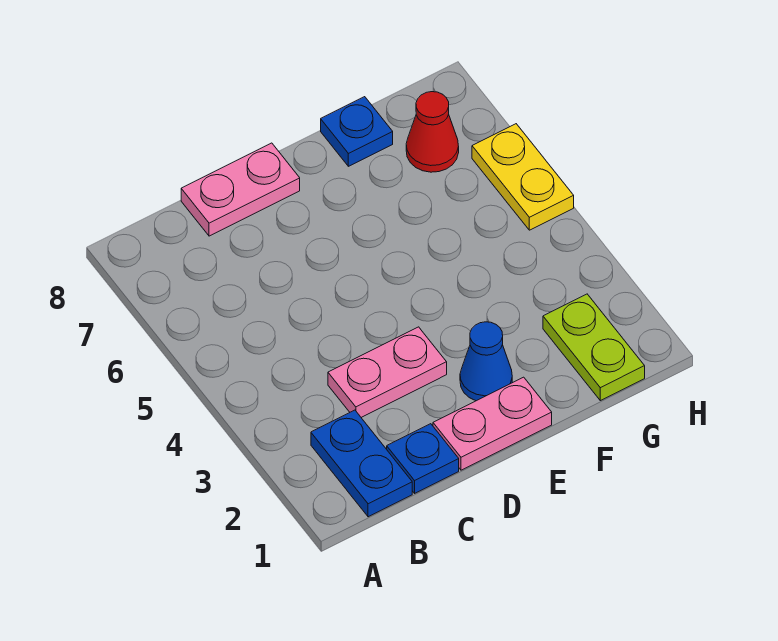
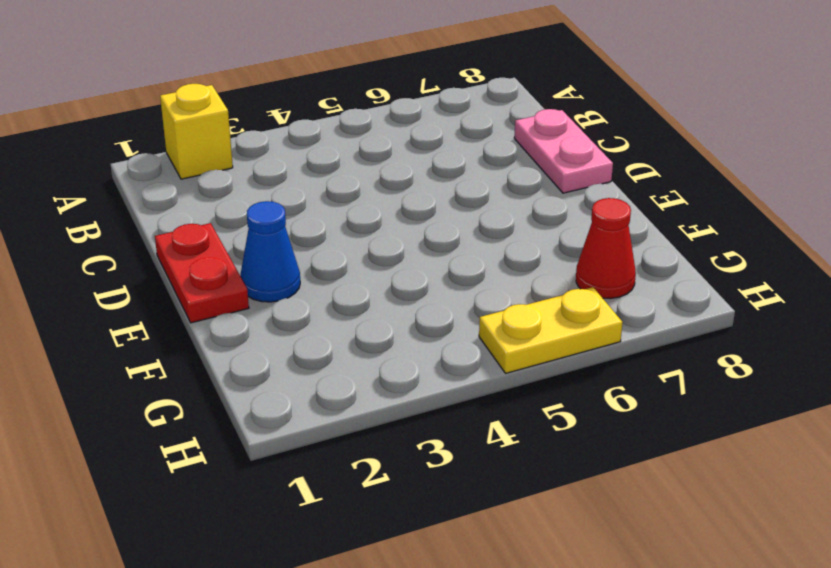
yellow brick A2 level 1 -> none
red plate D1:E1 level 1 -> pink plate D1:E1 level 1
none -> blue plate B1:B2 level 1
none -> blue plate C1 level 1

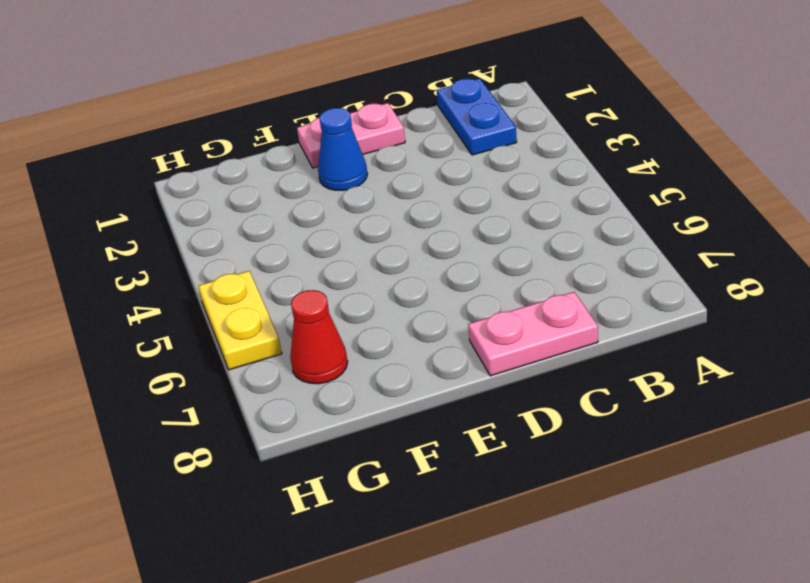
none -> blue plate C1 level 1
none -> pink plate C3:D3 level 1

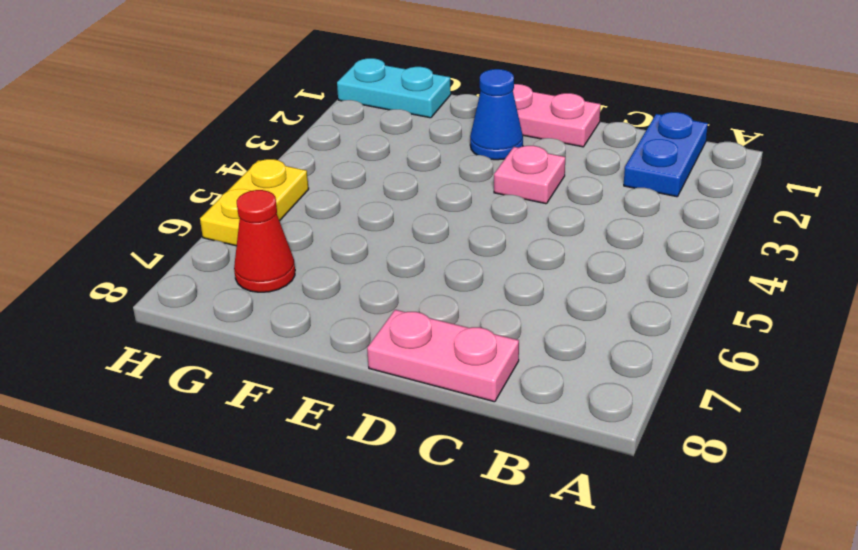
pink plate D3 level 1 -> pink plate C3:D3 level 1
cyan plate G1:H1 level 1 -> lime plate G1:G2 level 1
none -> blue plate C1 level 1
none -> blue plate F8 level 1

